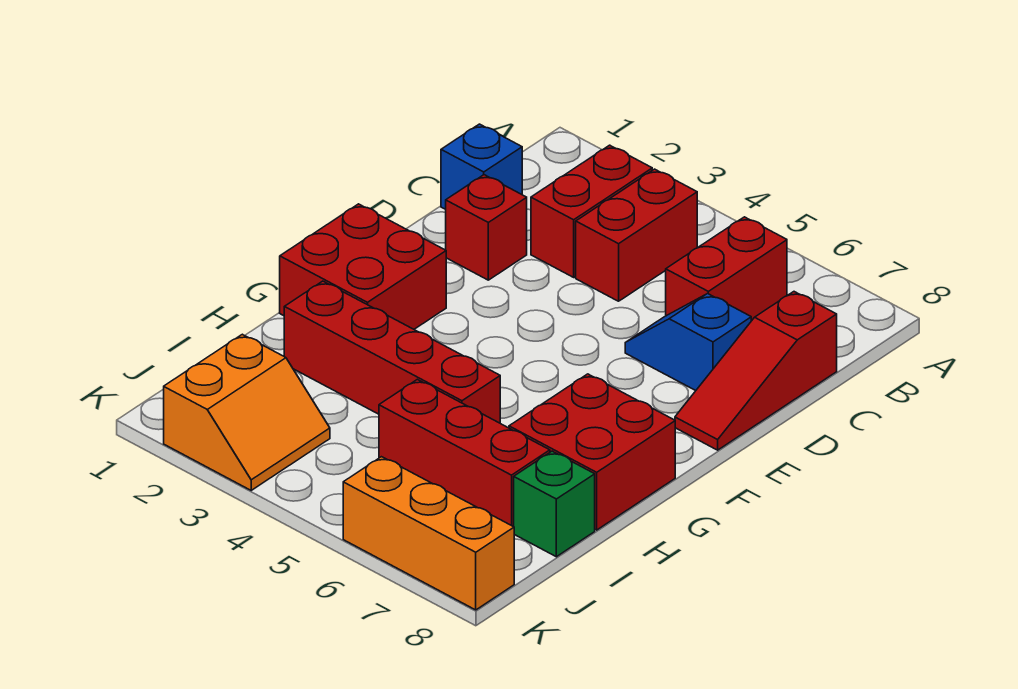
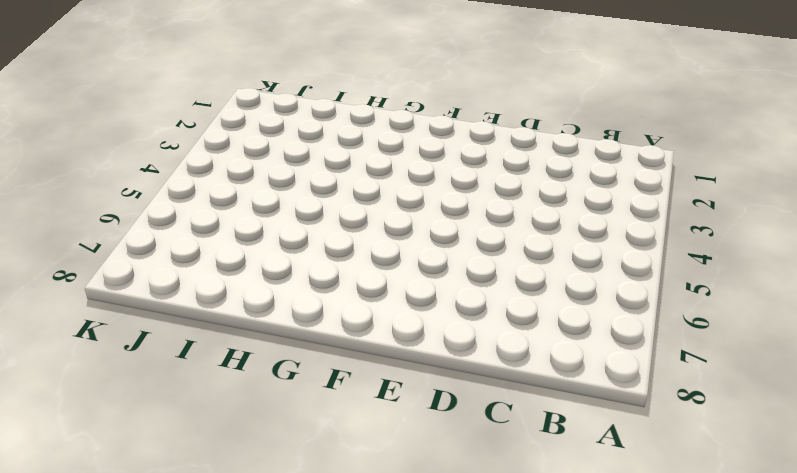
none -> red brick B3:C3 level 1
none -> red brick B4:C4 level 1
none -> red brick B6:C6 level 1

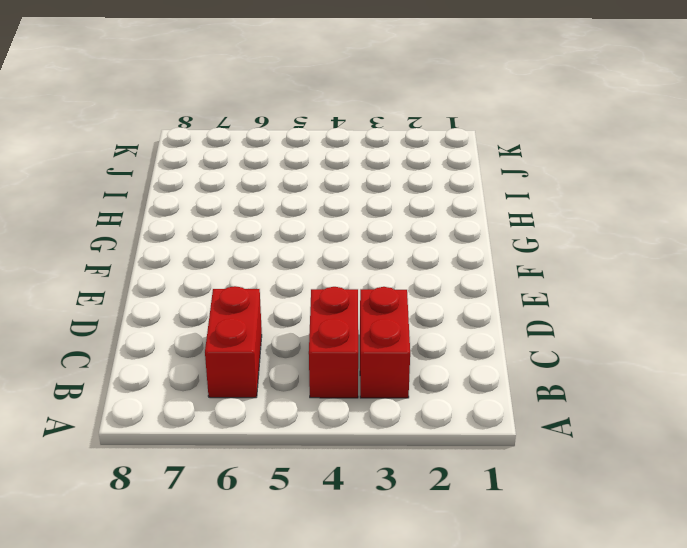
none -> blue brick C1 level 1
none -> red slope C8:E8 level 1 top C
none -> red brick D2 level 1

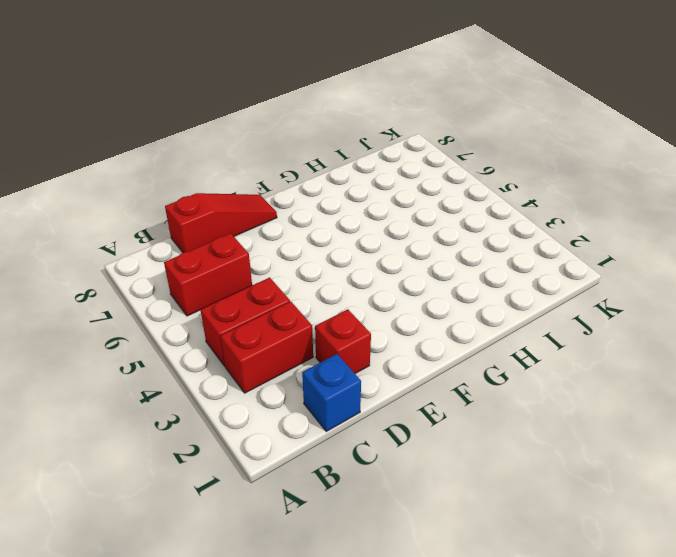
none -> blue slope D6:D7 level 1 top 7
none -> red brick F1:G2 level 1
none -> red brick G7:H8 level 1

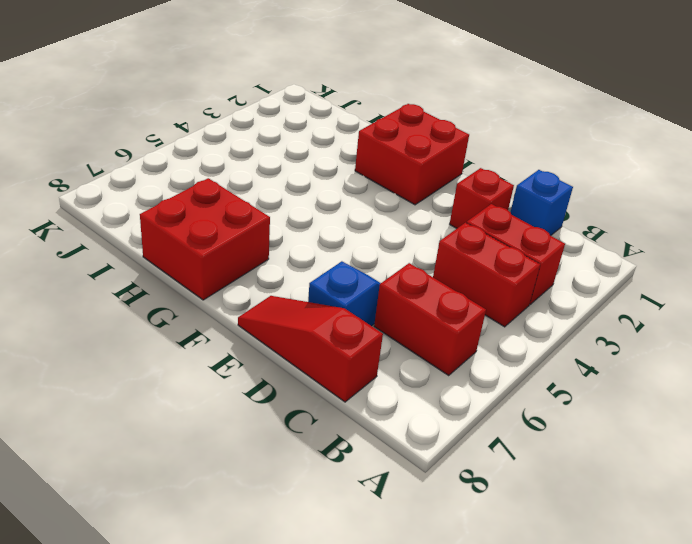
none -> red brick H2:H5 level 1
none -> red brick I5:I7 level 1
none -> green brick I8 level 1

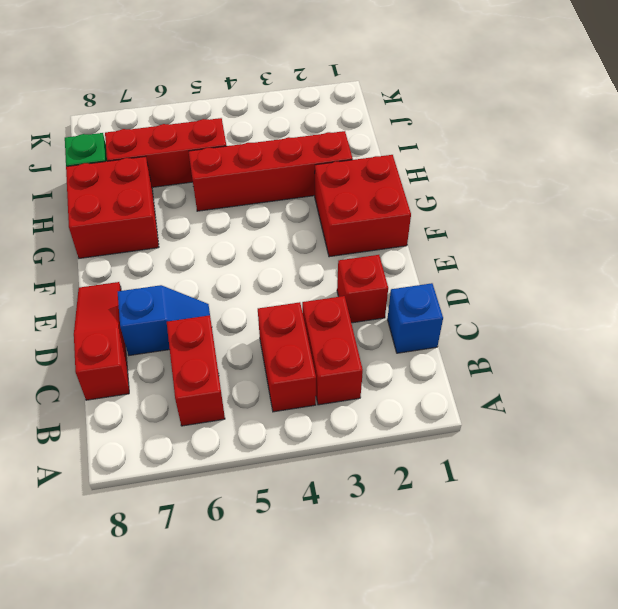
none -> orange slope J2:K3 level 1 top 2
none -> orange brick K6:K8 level 1

